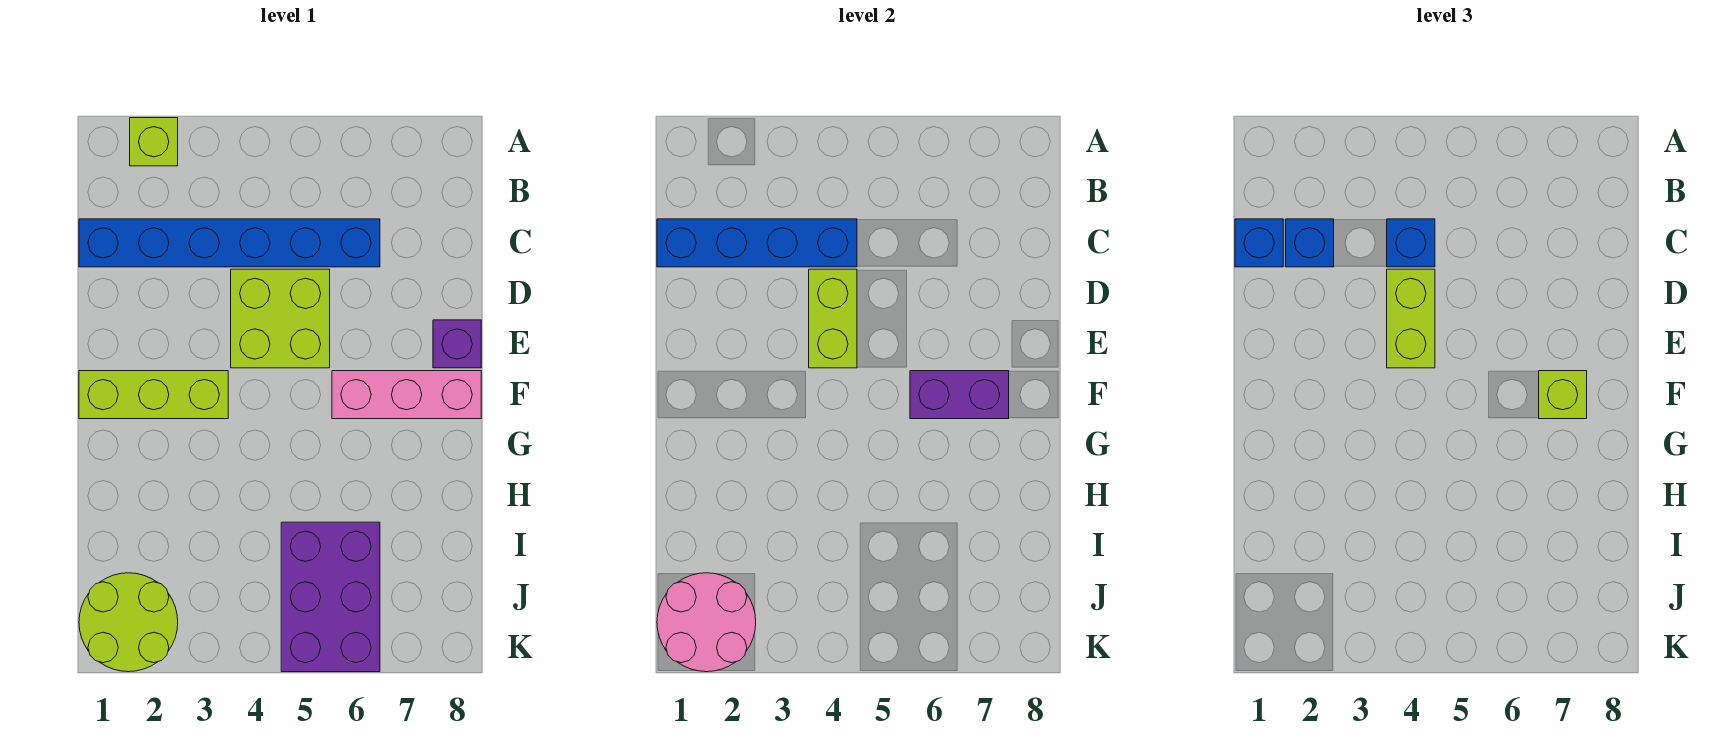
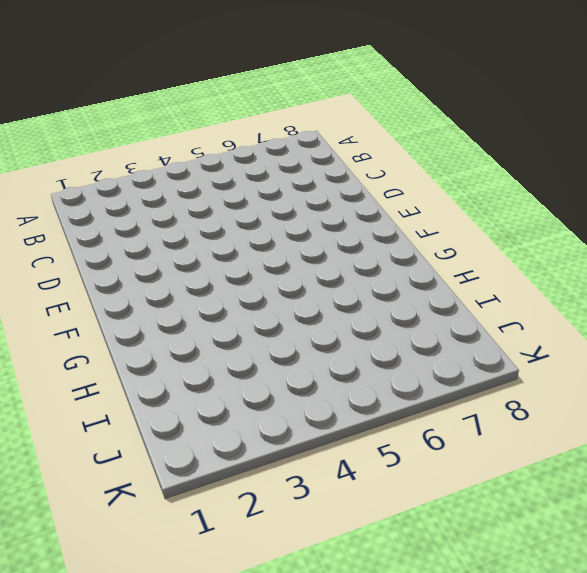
none -> lime brick A2 level 1
none -> blue brick C1:C6 level 1
none -> lime brick D4:E5 level 1

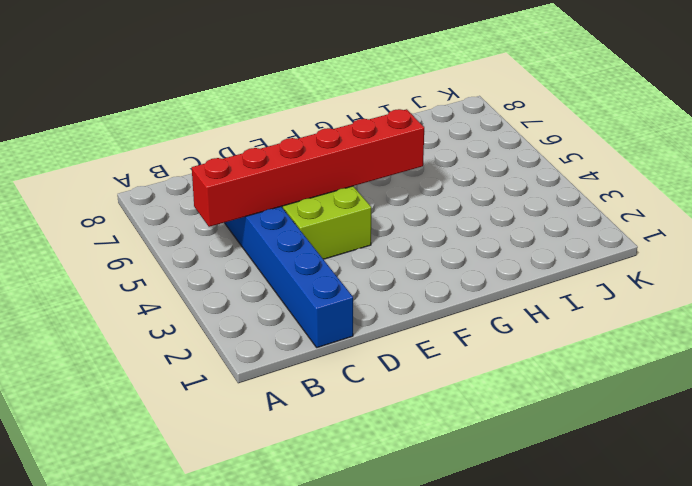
red brick B5:G5 level 2 -> none
none -> lime brick A2 level 1
none -> purple brick E8 level 1
none -> lime brick F1:F3 level 1

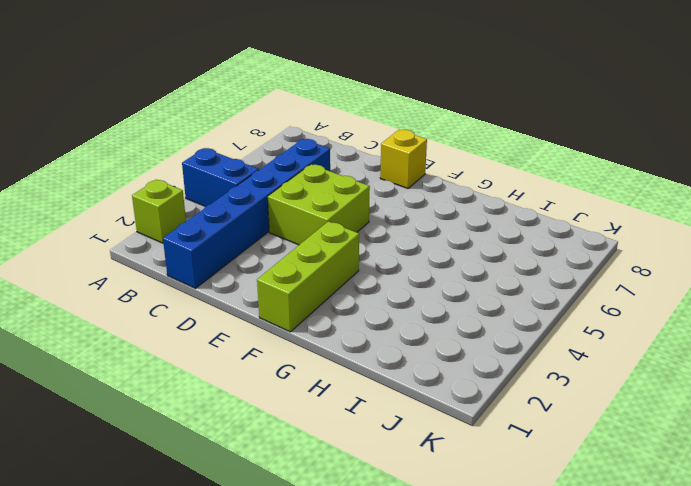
blue brick A4:B4 level 1 -> none
yellow brick E8 level 1 -> purple brick E8 level 1
none -> pink brick F6:F8 level 1
none -> purple brick I5:K6 level 1
none -> lime round brick J1:K2 level 1

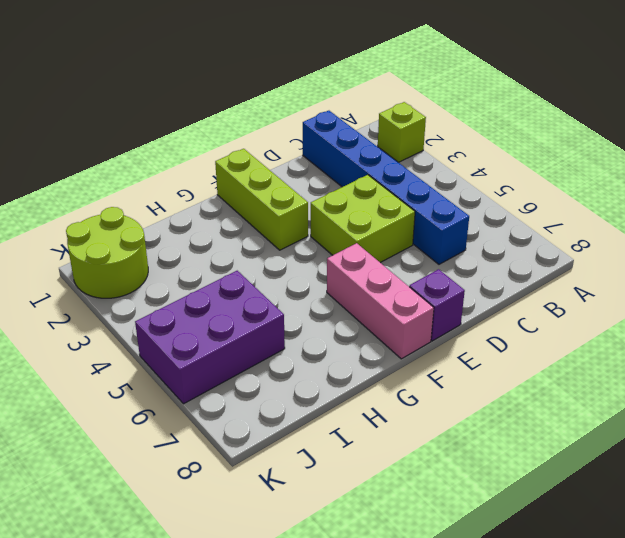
none -> blue brick C1:C4 level 2
none -> lime brick D4:E4 level 2
none -> purple brick F6:F7 level 2

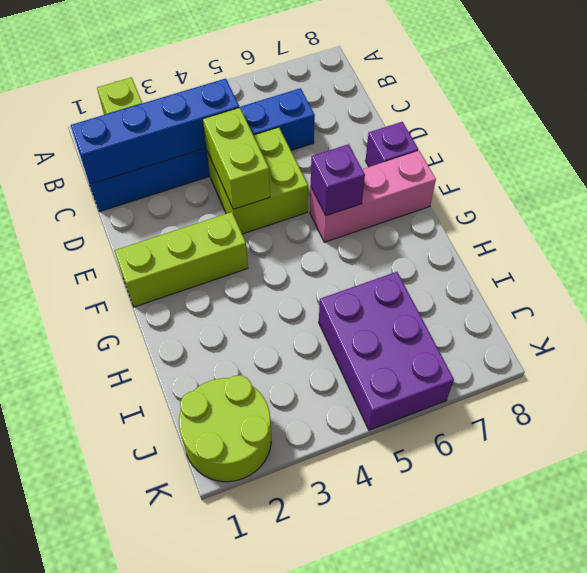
purple brick F6 level 2 -> purple brick F6:F7 level 2
none -> pink round brick J1:K2 level 2
none -> blue brick C1 level 3
none -> blue brick C2 level 3

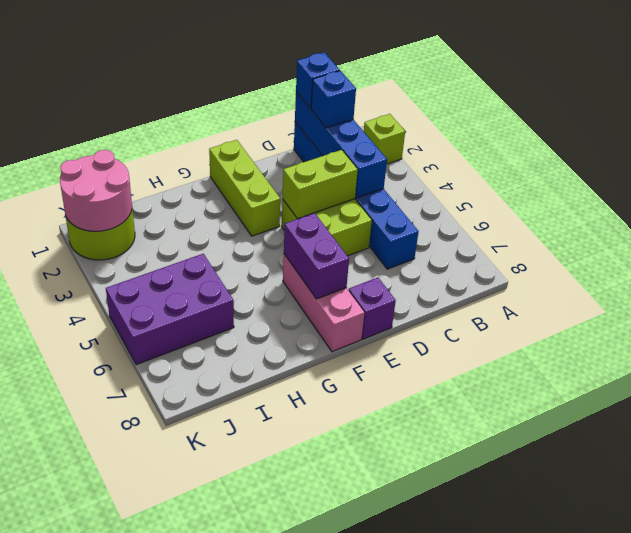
none -> blue brick C4 level 3
none -> lime brick D4:E4 level 3
none -> lime brick F7 level 3

